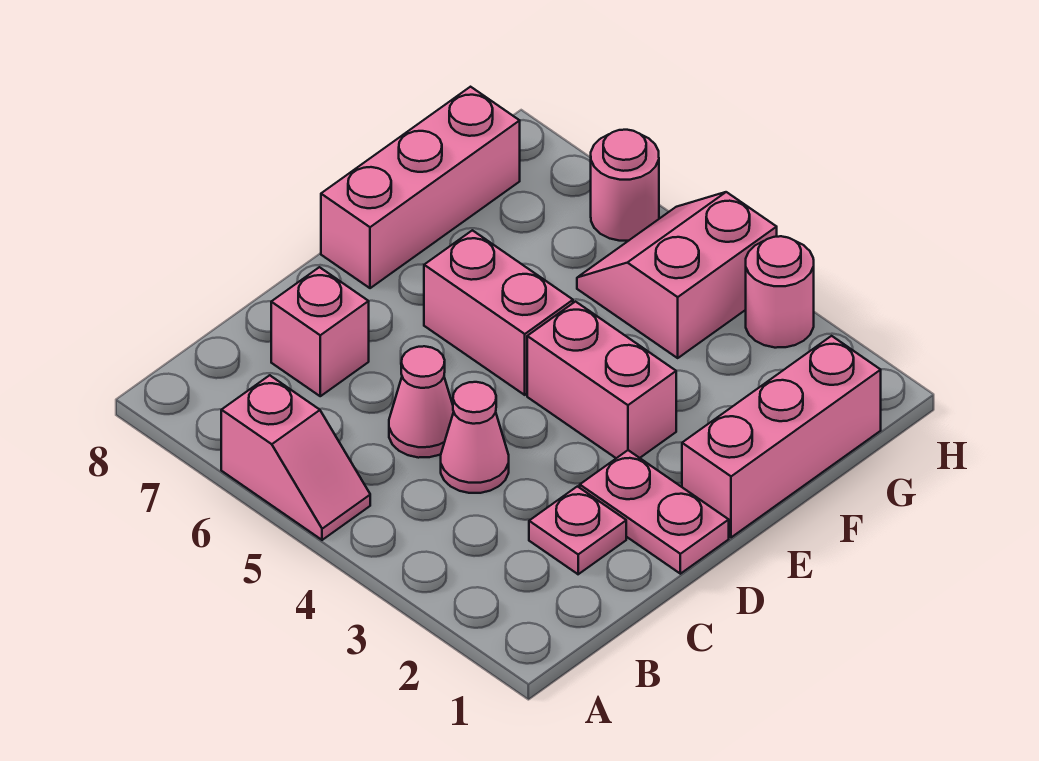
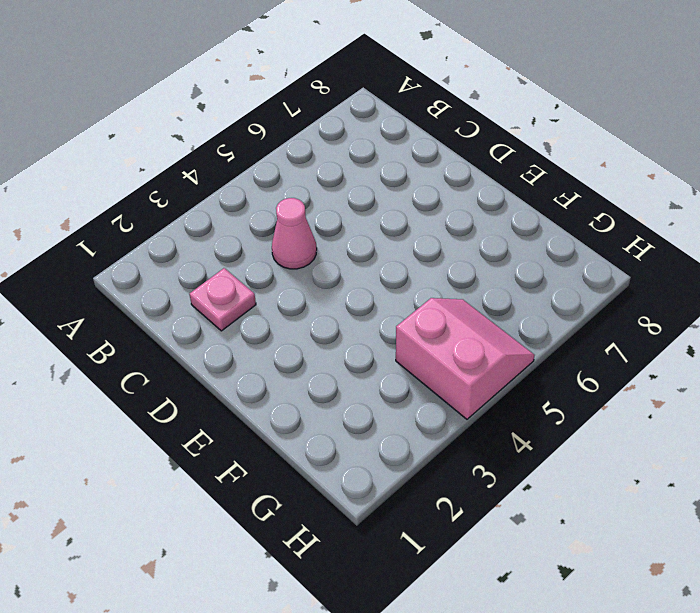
none -> pink slope A5:A6 level 1 top 6
none -> pink cone C5 level 1
none -> pink brick C7 level 1

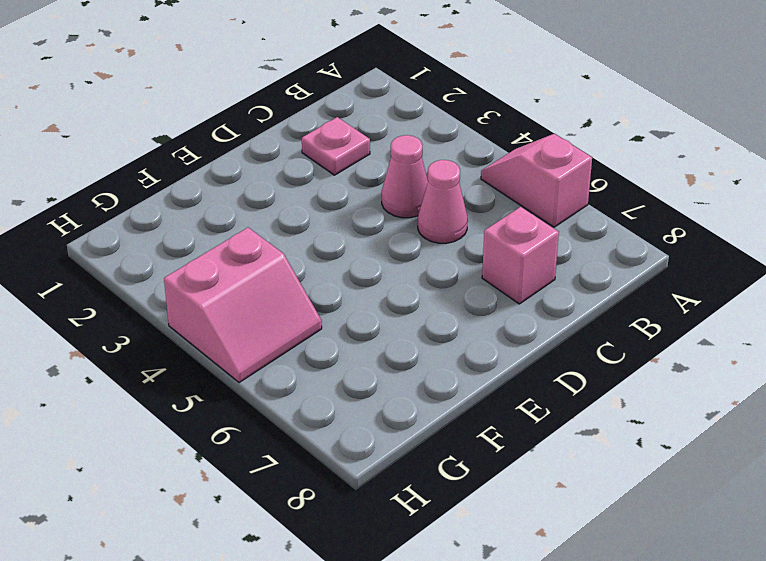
none -> pink plate D1:D2 level 1
none -> pink brick E1:G1 level 1
none -> pink brick E3:E4 level 1

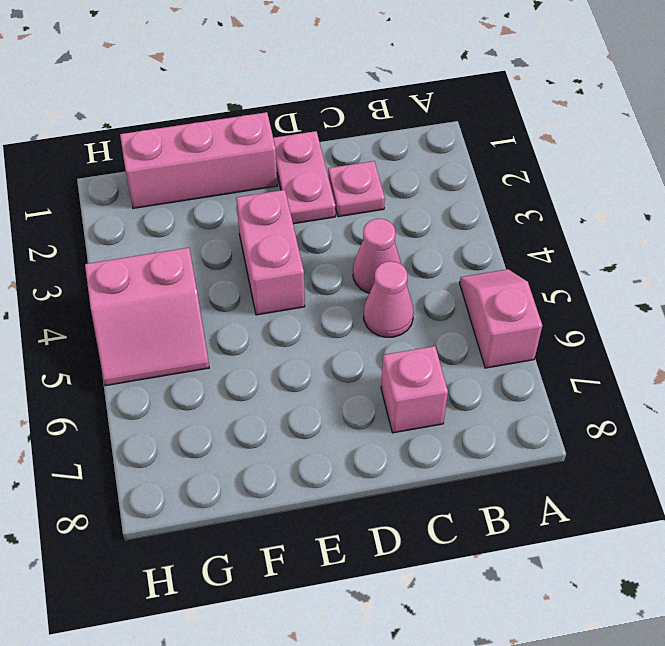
none -> pink brick E5:E6 level 1
none -> pink brick E8:G8 level 1
none -> pink round brick H3 level 1

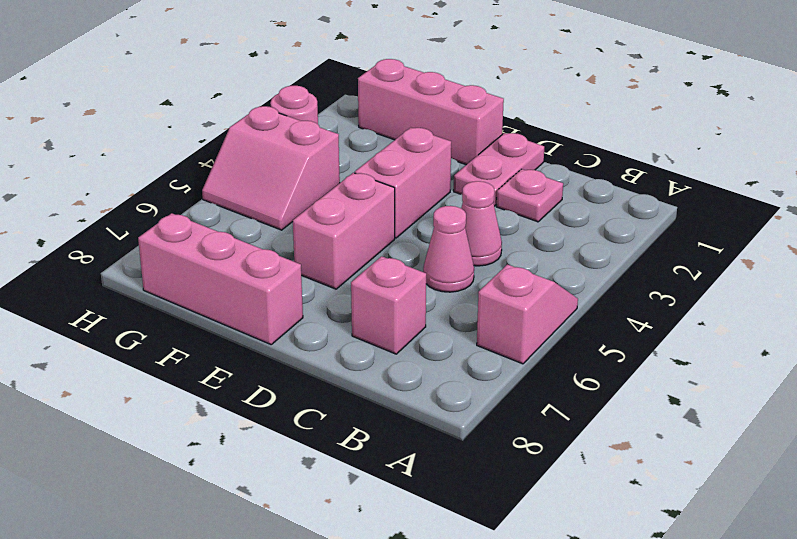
none -> pink round brick H6 level 1

